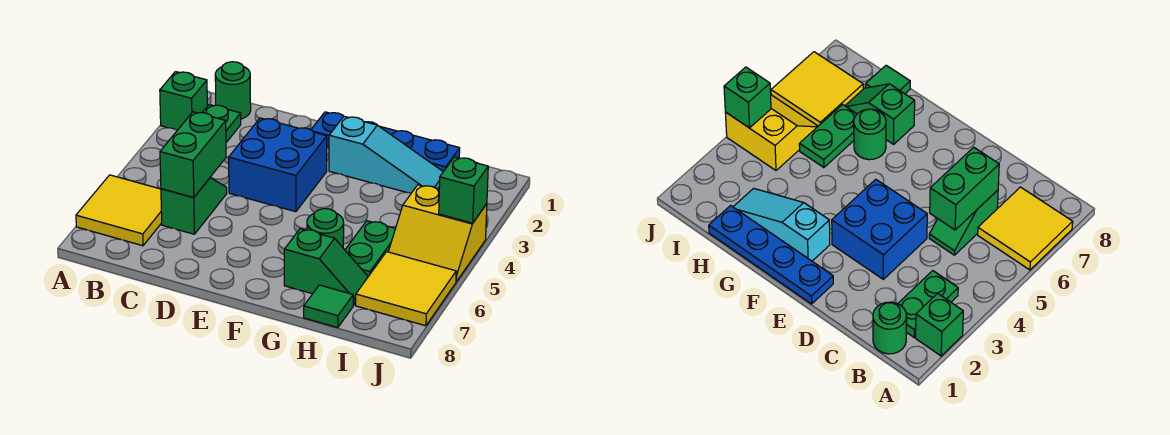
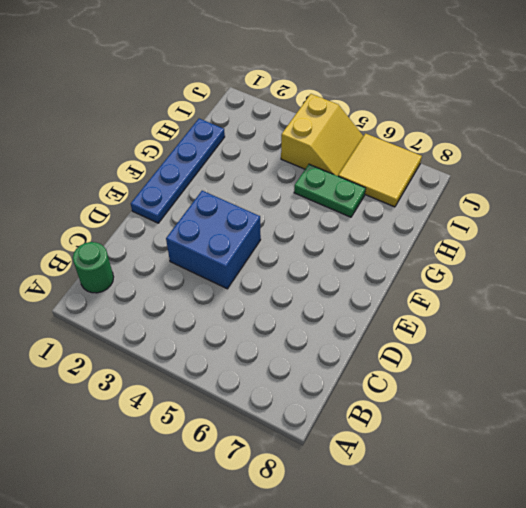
none -> green brick A2 level 1
none -> yellow tile A6:B7 level 1
none -> green plate B2:B3 level 1

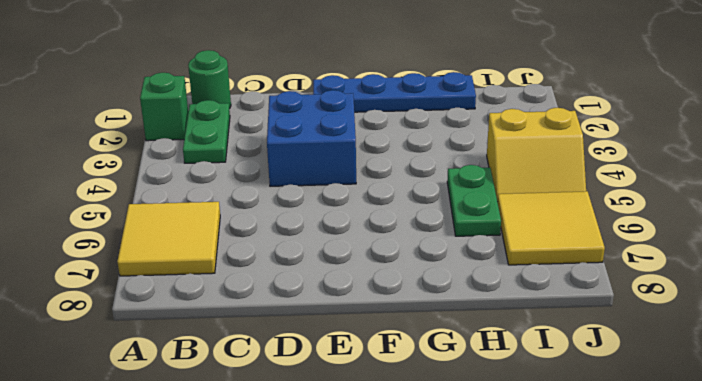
none -> green slope C5:C6 level 1 top 6
none -> cyan slope F2:H2 level 1 top F
none -> green round brick G6 level 1

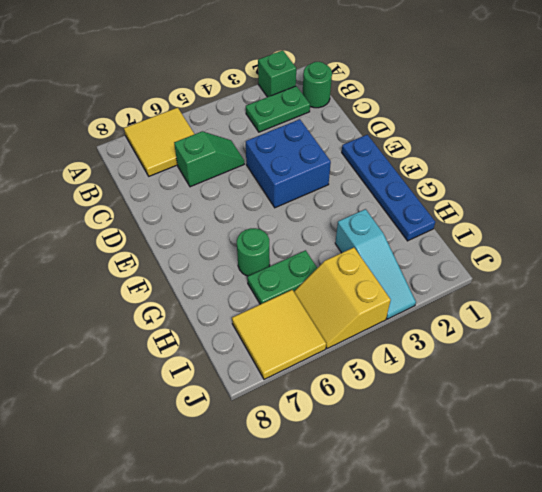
cyan slope H3:J3 level 1 top H -> cyan slope F2:H2 level 1 top F
none -> green slope G7:H7 level 1 top G
none -> green tile H8 level 1
none -> green brick C5:C6 level 2

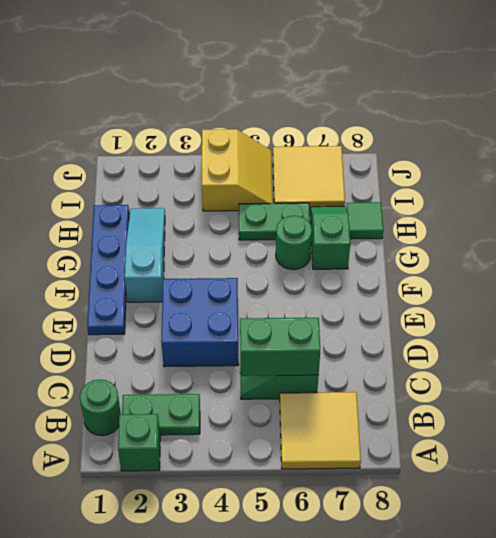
none -> green brick J4 level 2

